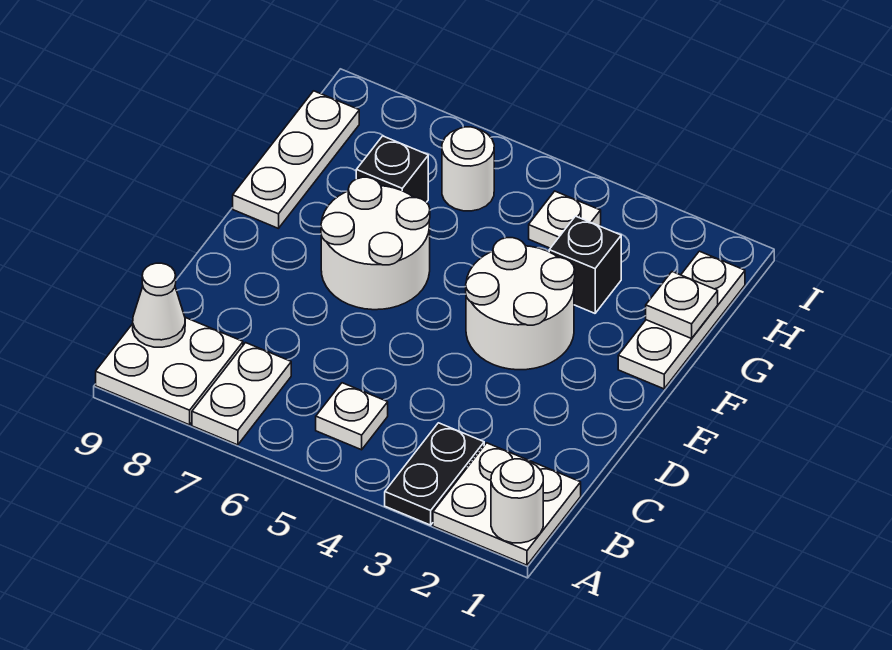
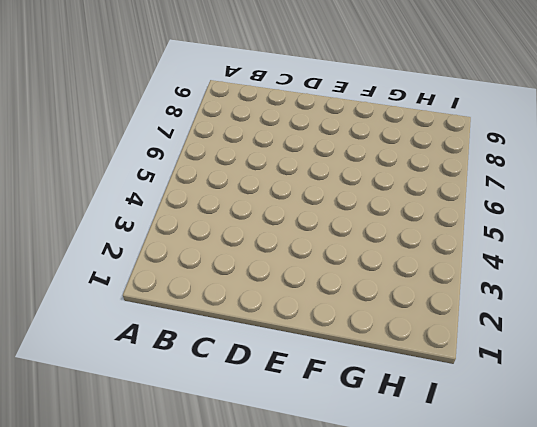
none -> white plate A1:B2 level 1
none -> black plate A3:B3 level 1
none -> white plate A7:B7 level 1

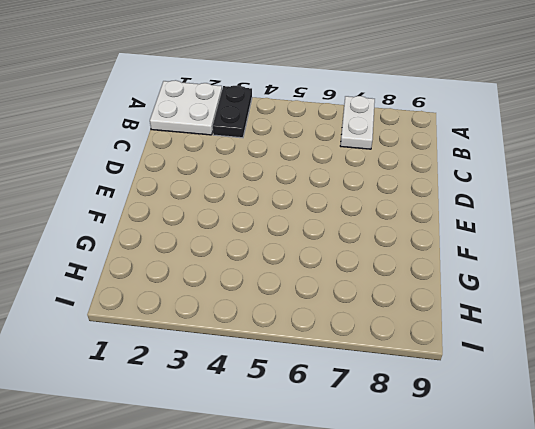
none -> white plate A8:B9 level 1
none -> white plate B5 level 1
none -> white round brick E3:F4 level 1

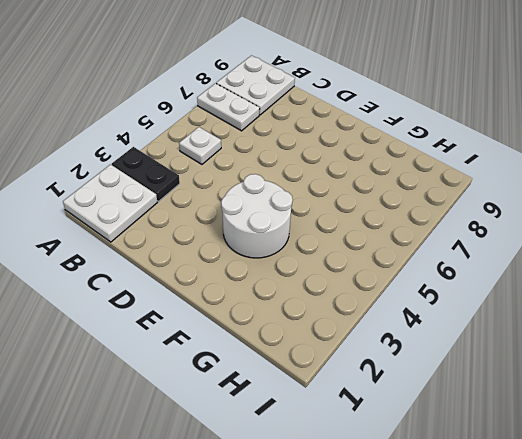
none -> white round brick E6:F7 level 1
none -> white plate F1:H1 level 1
none -> white plate F9:H9 level 1

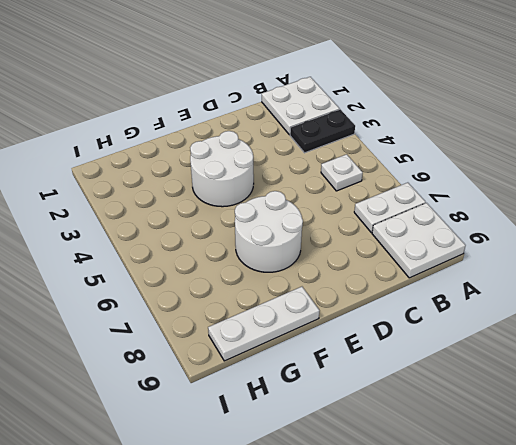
none -> white plate F1:H1 level 1
none -> black brick G3 level 1
none -> black brick G7 level 1

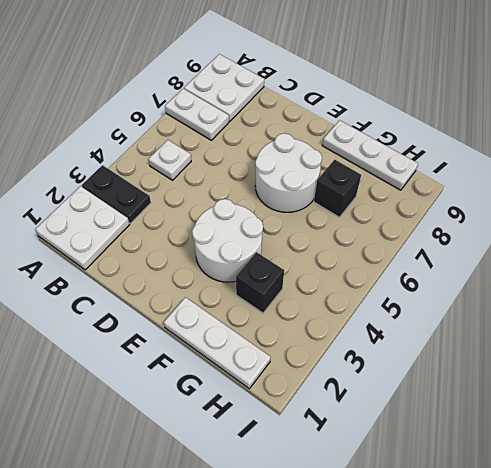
none -> white plate H4 level 1
none -> white round brick H6 level 1
none -> white round brick A1 level 2

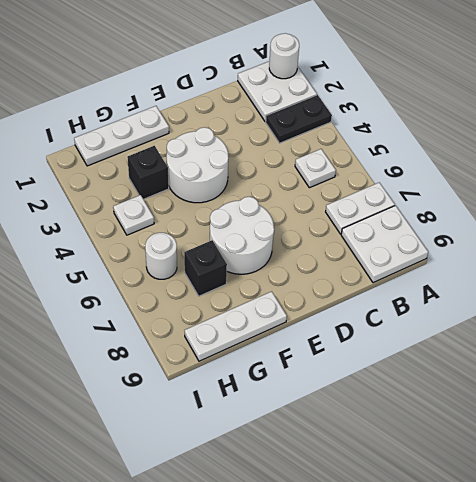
none -> white cone B9 level 2
none -> white plate G1 level 2

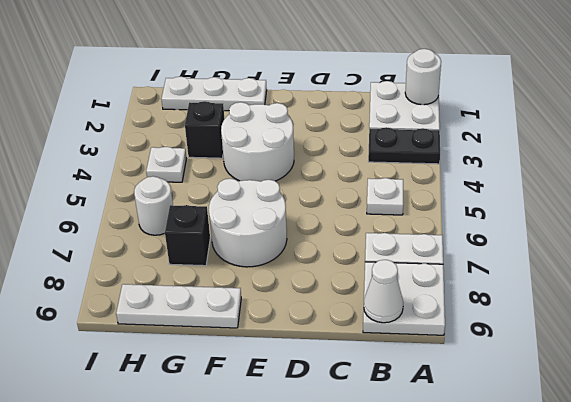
none -> white plate G1 level 2

